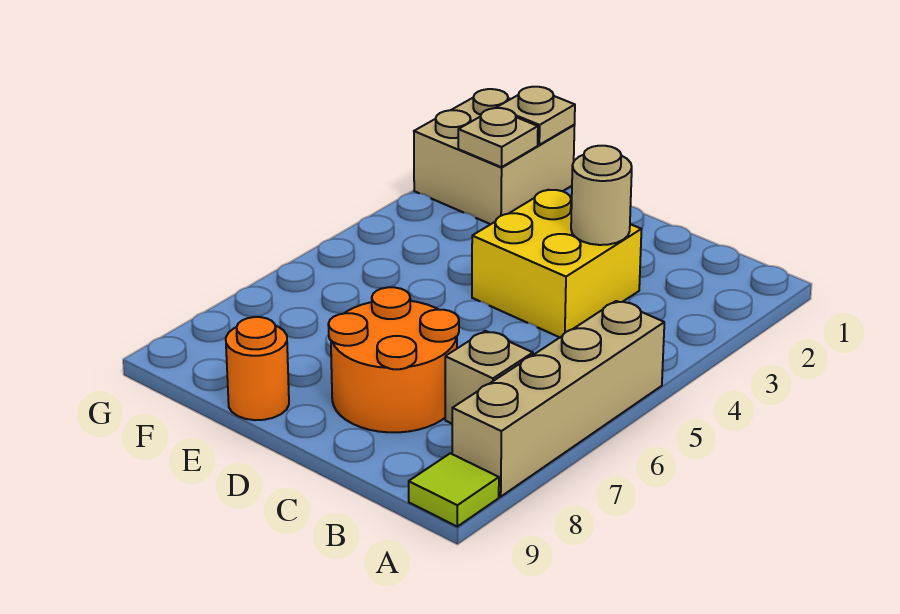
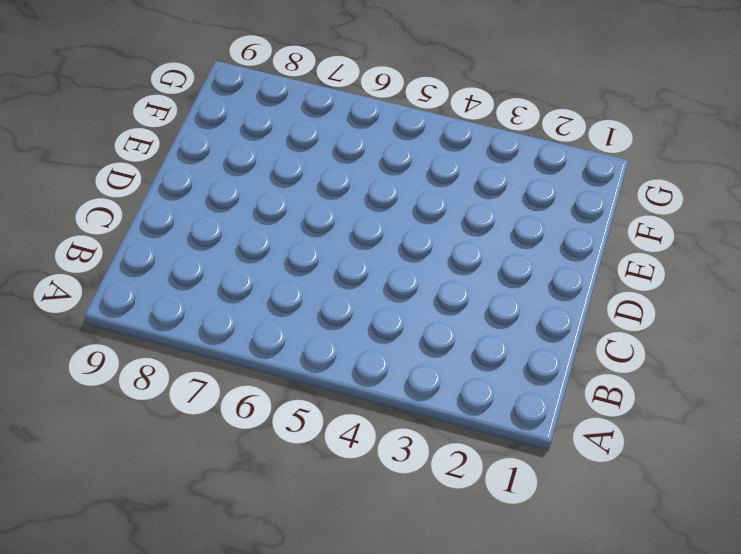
none -> tan brick A5:A8 level 1
none -> lime tile A9 level 1

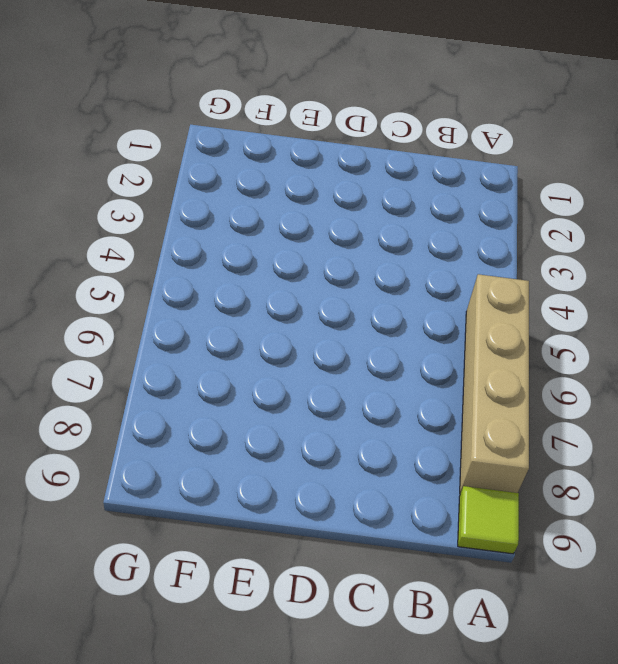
none -> tan brick B7 level 1
none -> yellow brick C3:D4 level 1

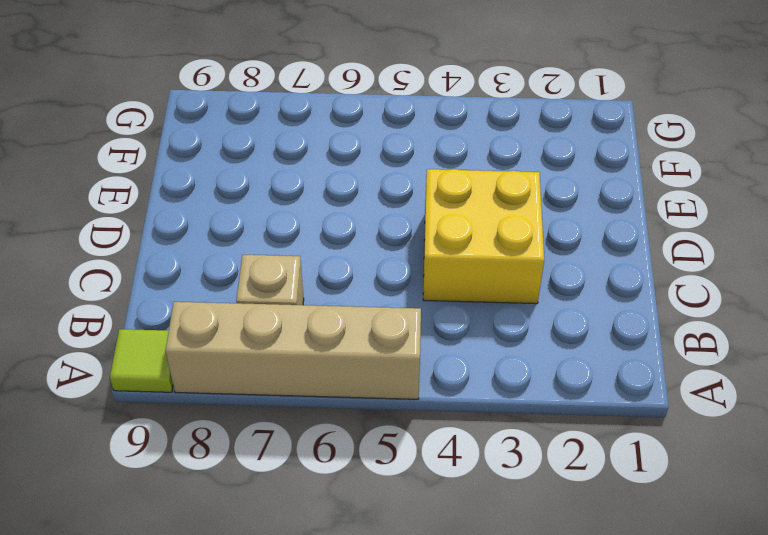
none -> orange round brick C7:D8 level 1
none -> orange round brick E9 level 1

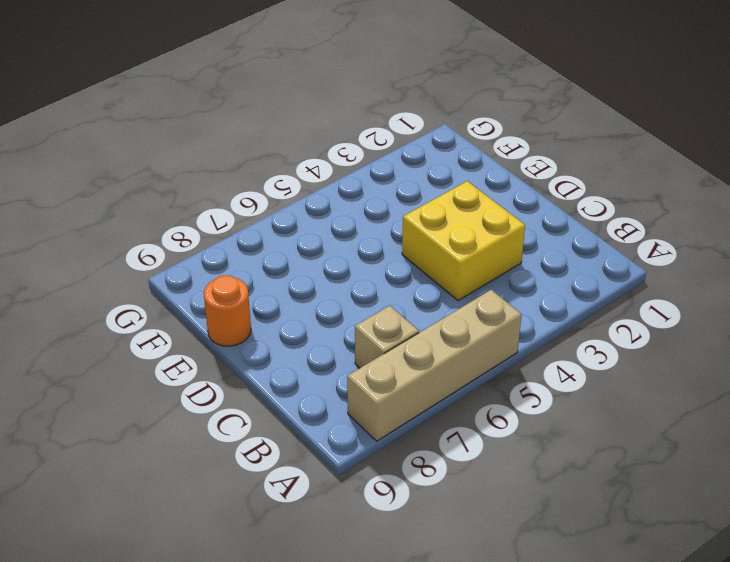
none -> lime tile A9 level 1
none -> orange round brick C7:D8 level 1

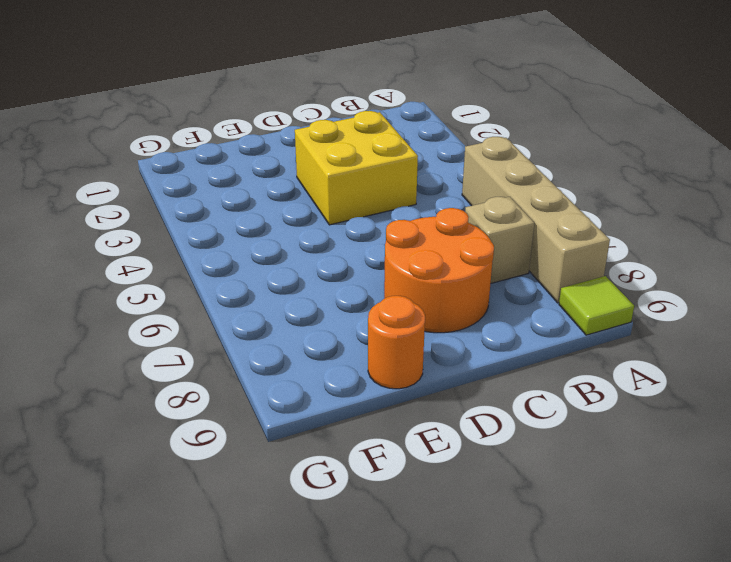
none -> tan brick F1:G2 level 1
none -> tan round brick C3 level 2

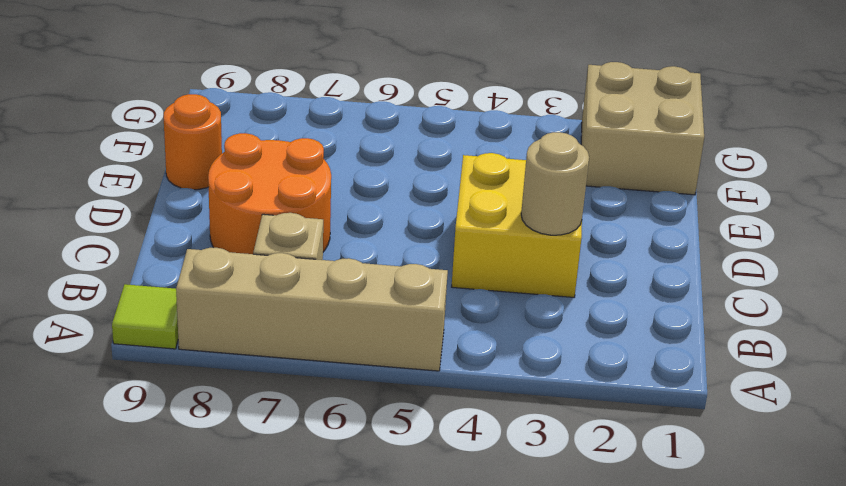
none -> tan plate F1 level 2
none -> tan plate F2 level 2

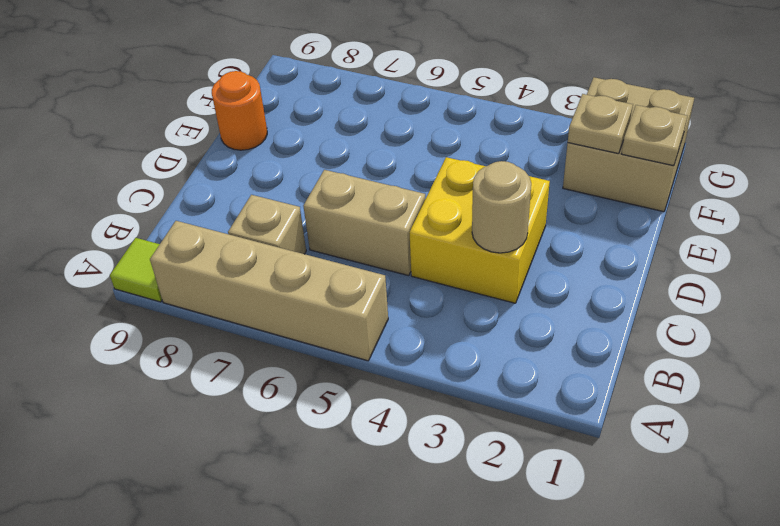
tan brick C5:C6 level 1 -> none
none -> orange round brick C7:D8 level 1

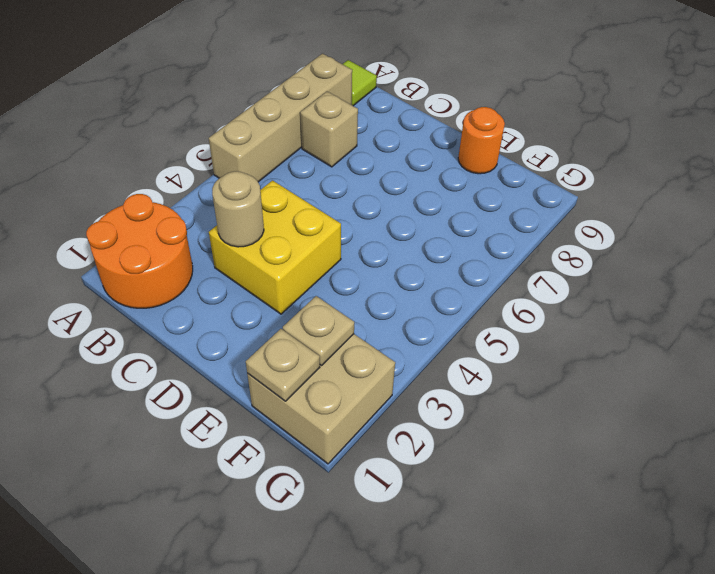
orange round brick A1:B2 level 1 -> orange round brick C7:D8 level 1

